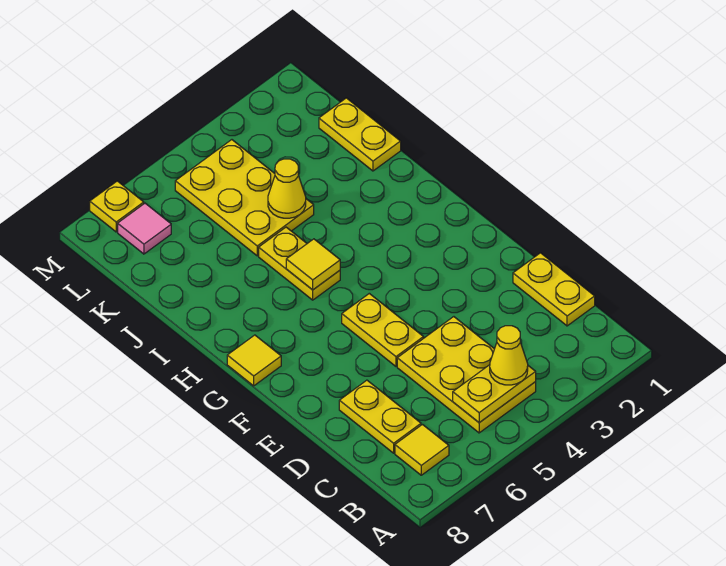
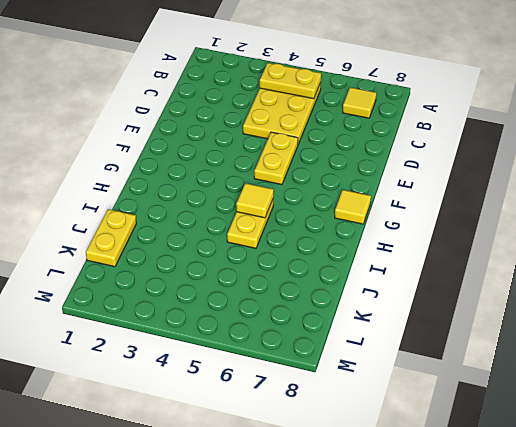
none -> yellow plate C1:D1 level 1
none -> yellow plate C7:D7 level 1
none -> yellow plate J4:L5 level 1

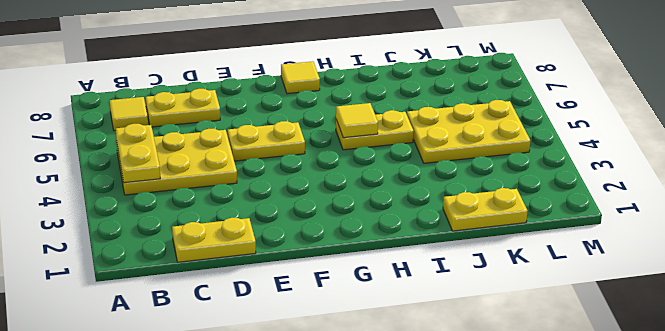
none -> pink tile L7 level 1
none -> yellow plate M7 level 1
none -> yellow cone J4 level 2

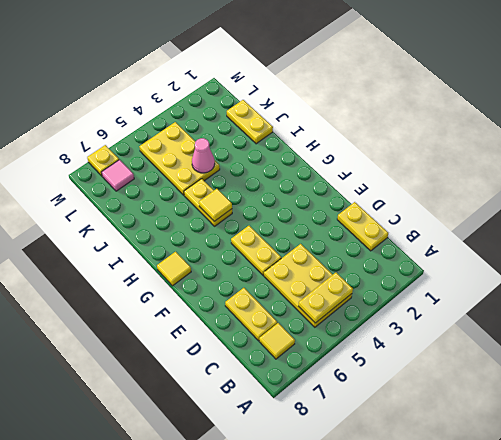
pink cone J4 level 2 -> yellow cone J4 level 2
none -> yellow cone B4 level 3

